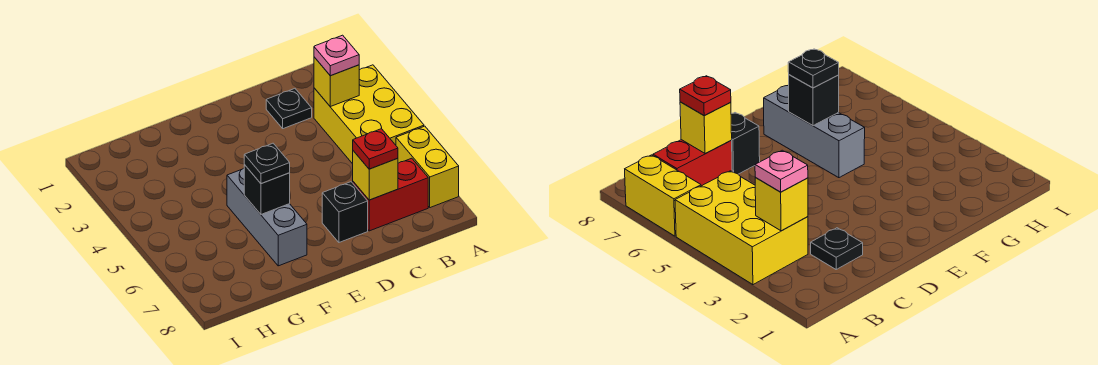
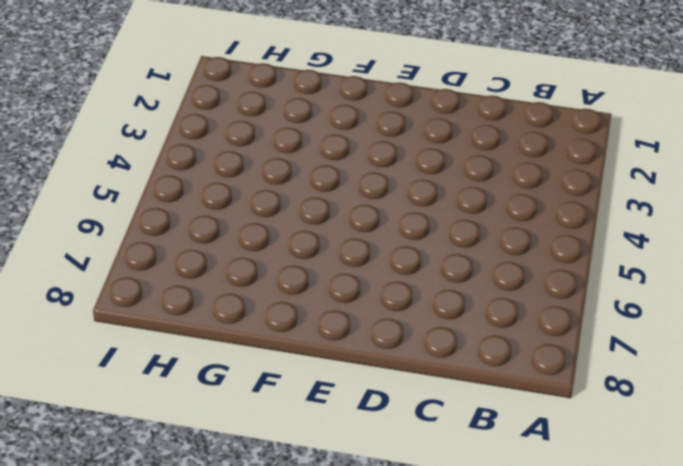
none -> yellow brick A3:B5 level 1
none -> yellow brick A6:A7 level 1
none -> red brick B7:C7 level 1

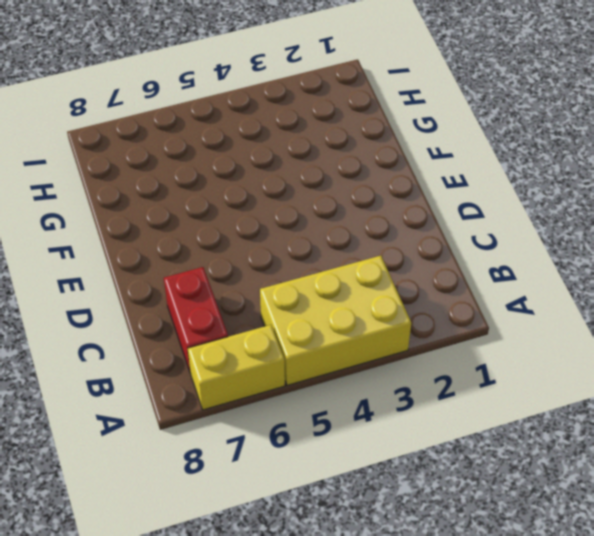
none -> black plate C2 level 1
none -> black brick D7 level 1
none -> grey brick F5:F7 level 1

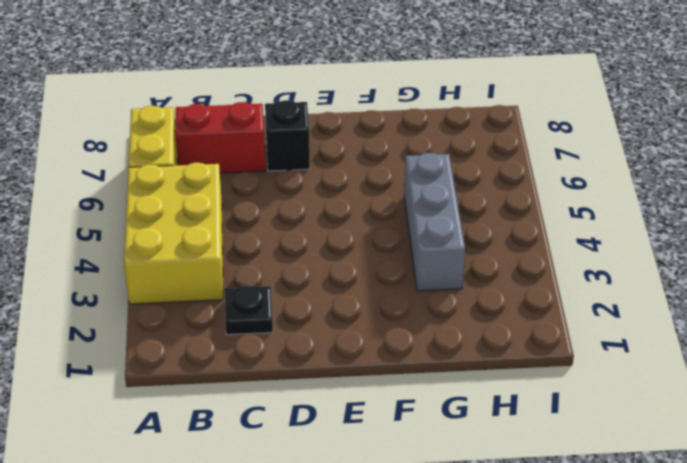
grey brick G3:G5 level 1 -> grey brick F5:F7 level 1
none -> yellow brick B3 level 2
none -> yellow brick C7 level 2
none -> black brick F6 level 2

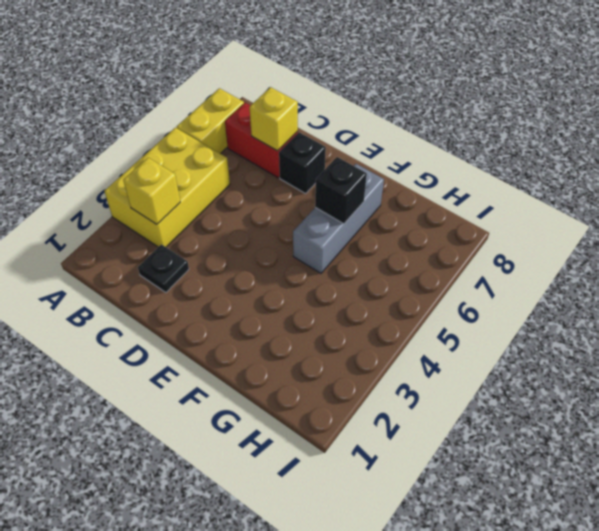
none -> pink plate B3 level 3
none -> red plate C7 level 3
none -> black plate F6 level 3

